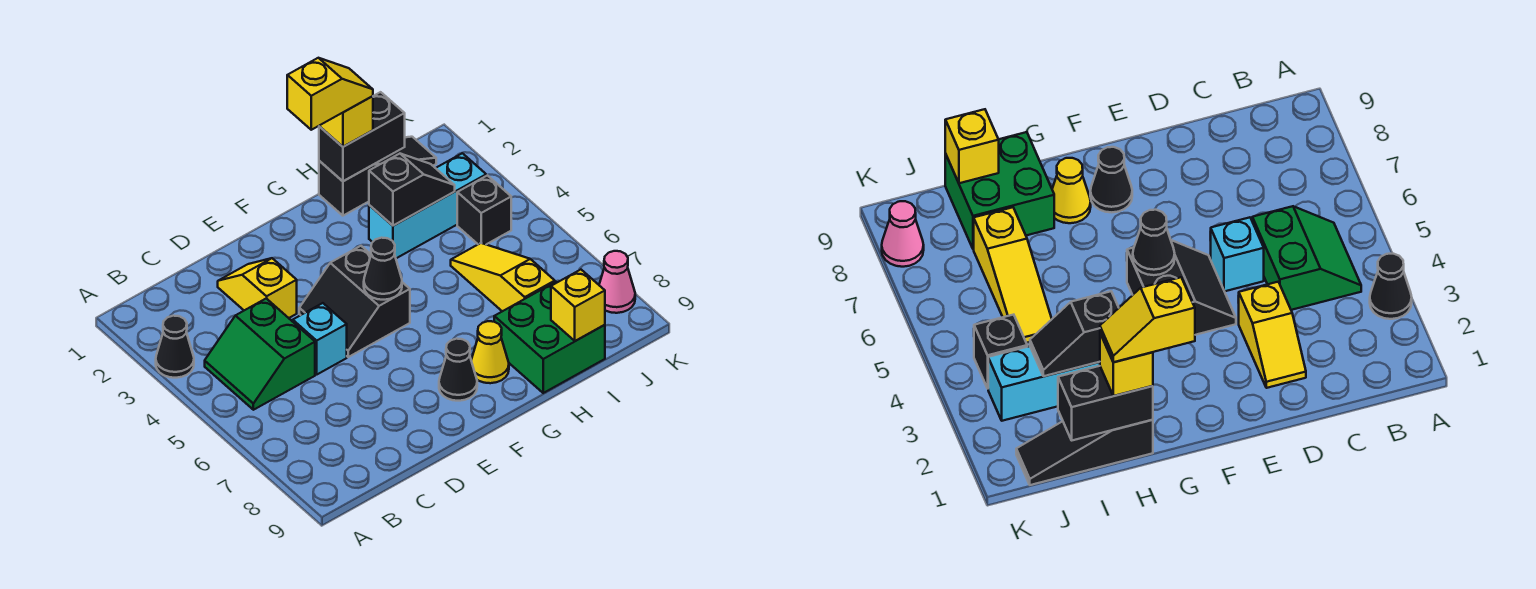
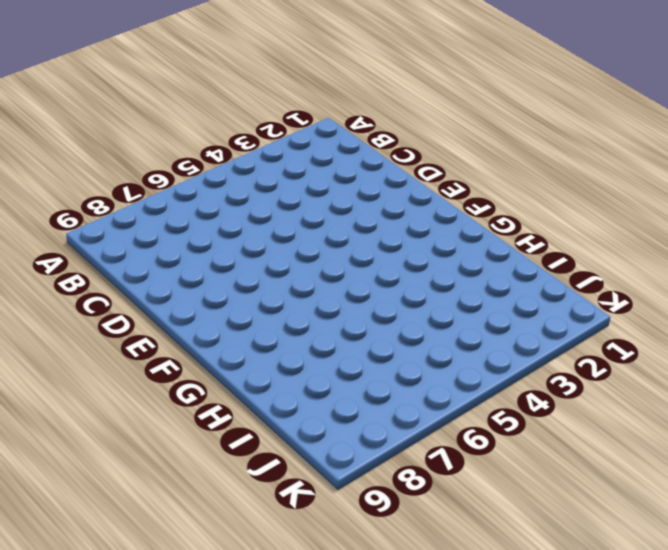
none -> black cone A3 level 1
none -> green slope B4:C5 level 1 top C
none -> yellow slope D2:D3 level 1 top 3

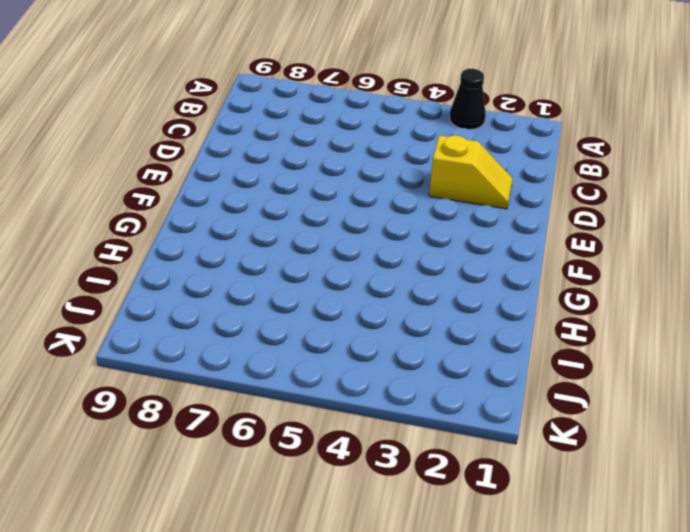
none -> green slope B4:C5 level 1 top C
none -> cyan brick D5 level 1
none -> black slope E4:F5 level 1 top F

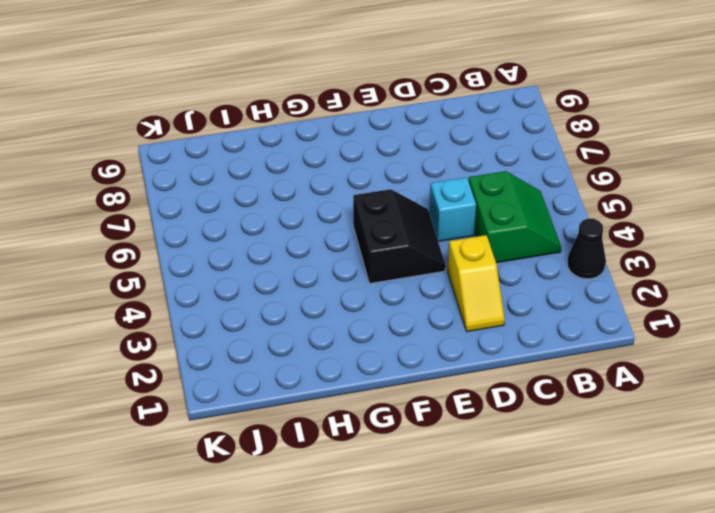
none -> black cone F8 level 1
none -> yellow cone G8 level 1
none -> black slope H1:J1 level 1 top H

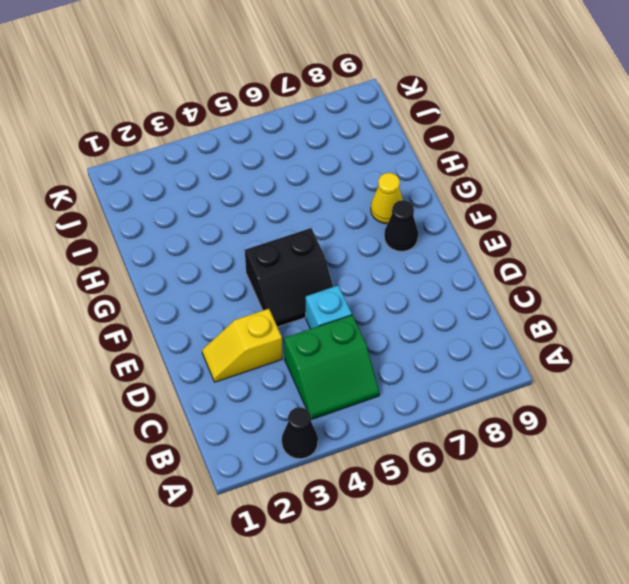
none -> black slope H1:J1 level 1 top H
none -> cyan brick H3:J3 level 1
none -> green brick H8:I9 level 1

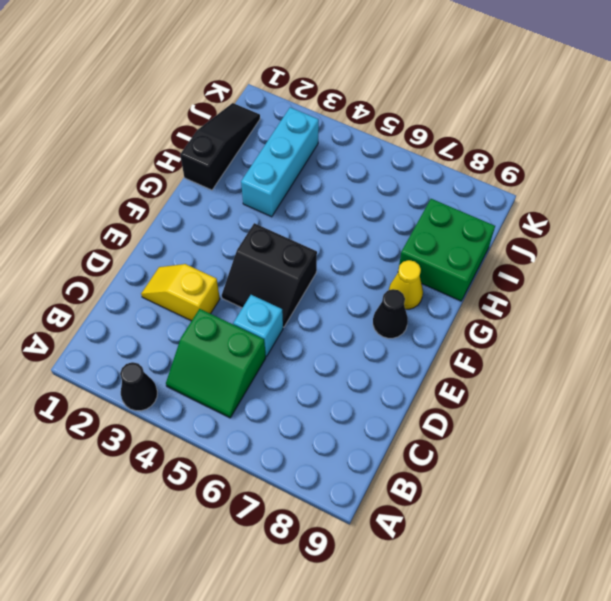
none -> yellow slope I5:I7 level 1 top 7
none -> black brick J4 level 1
none -> pink cone K8 level 1

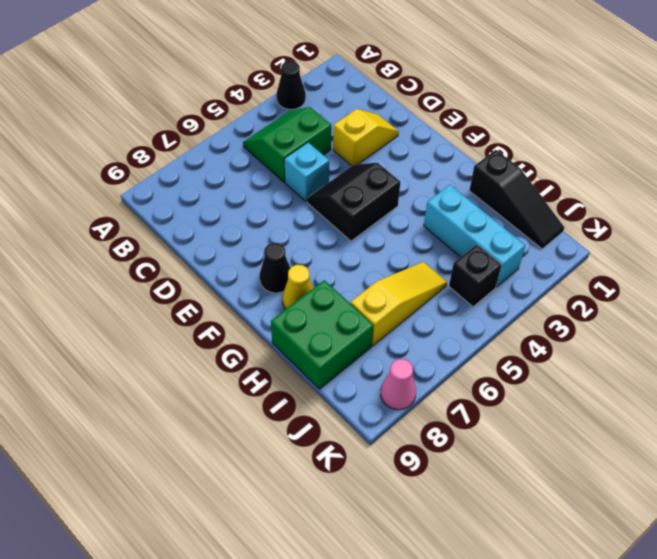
none -> black cone F5 level 2
none -> black brick H1:I1 level 2
none -> black slope H3:I3 level 2 top H

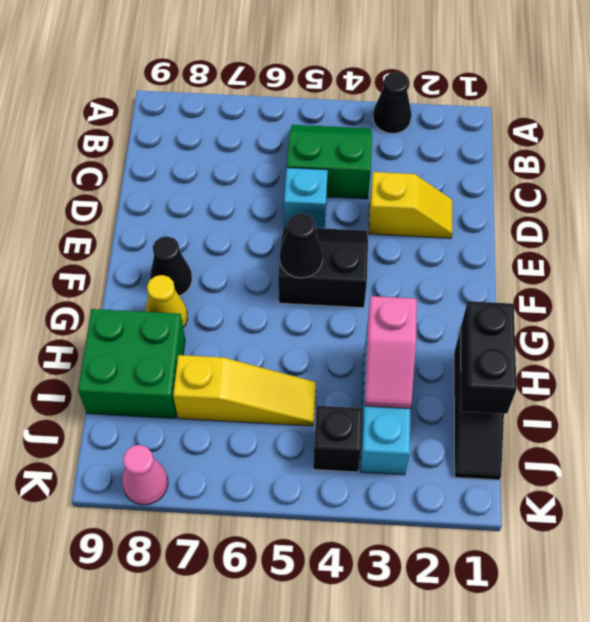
pink slope H3:I3 level 2 top H -> black slope H3:I3 level 2 top H
none -> yellow brick I9 level 2
none -> yellow brick H1 level 3
none -> yellow slope G1:H1 level 4 top G

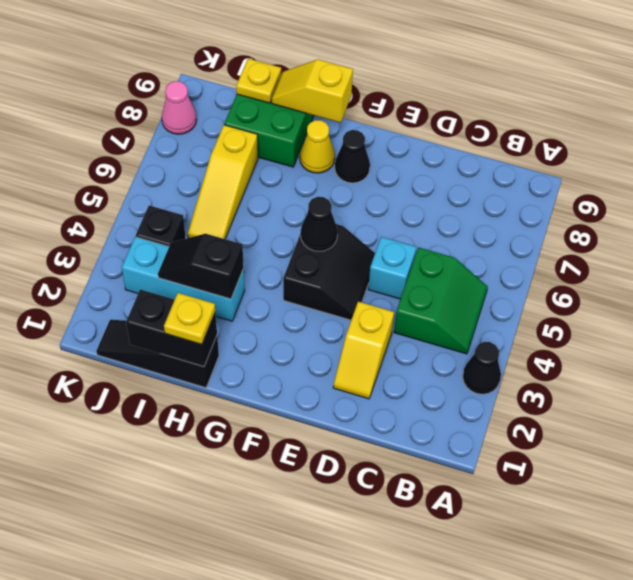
yellow slope G9:H9 level 2 top G -> yellow slope G1:H1 level 4 top G
yellow plate H1 level 3 -> yellow brick H1 level 3
yellow plate I9 level 2 -> yellow brick I9 level 2

